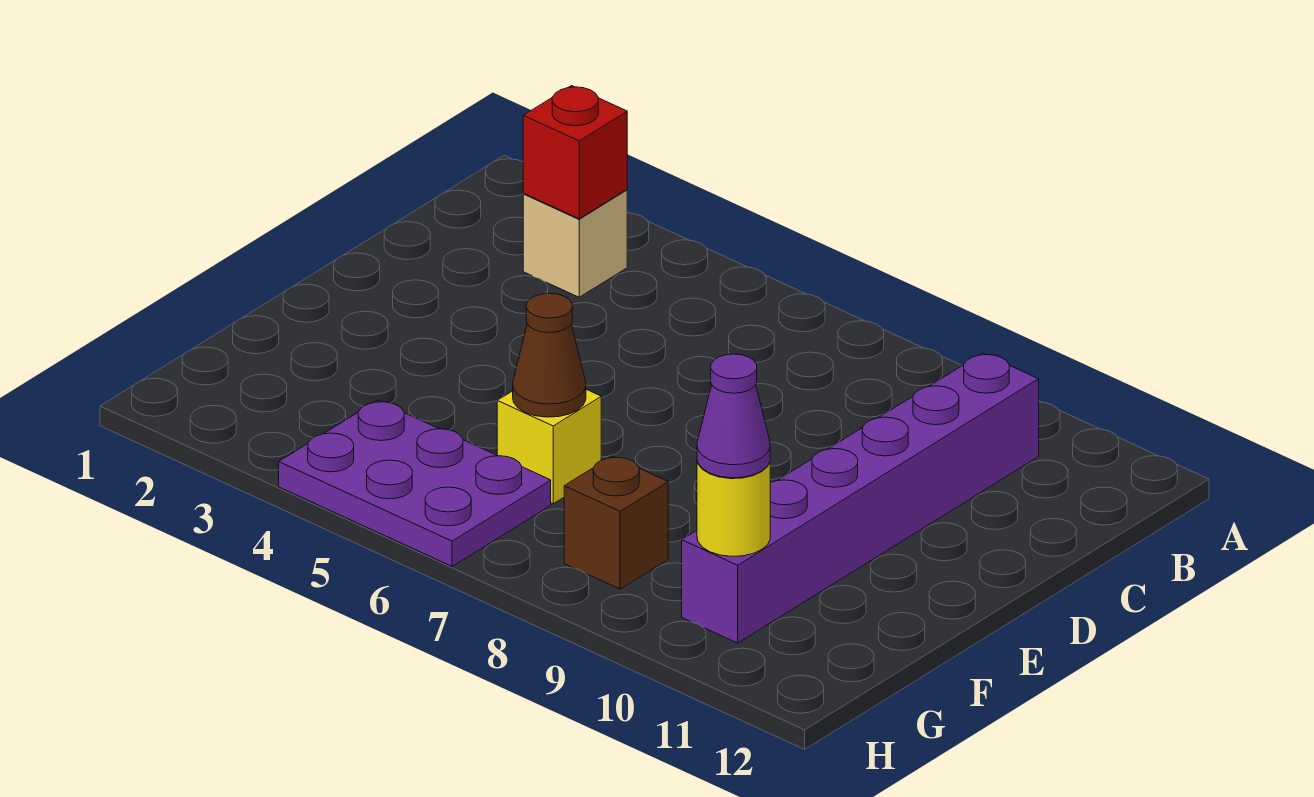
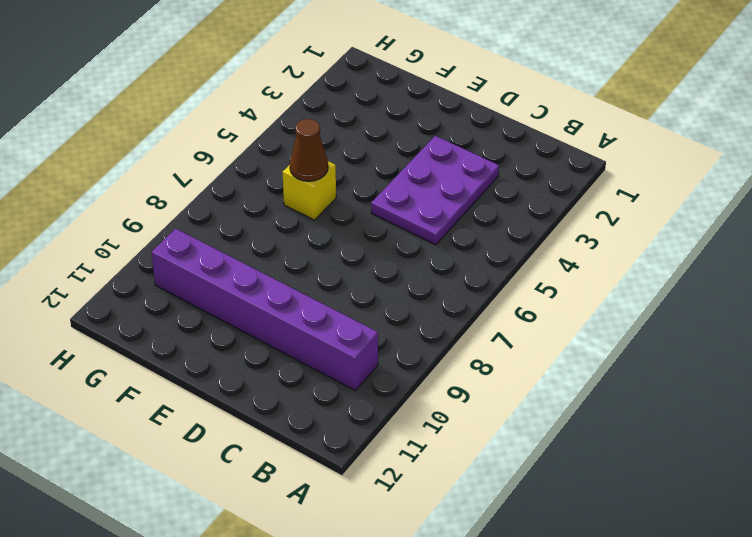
purple plate C3:D5 level 1 -> purple plate G4:H6 level 1
none -> tan brick B3 level 1
none -> brown brick G8 level 1

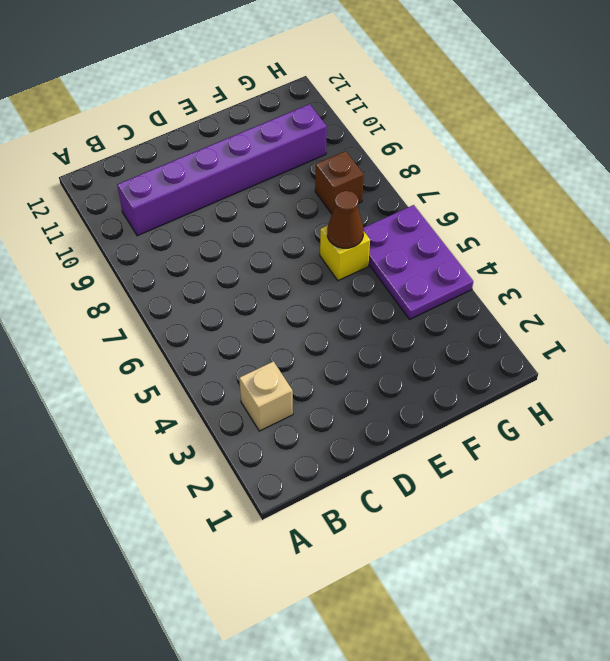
none -> red brick B3 level 2
none -> yellow round brick G10 level 2

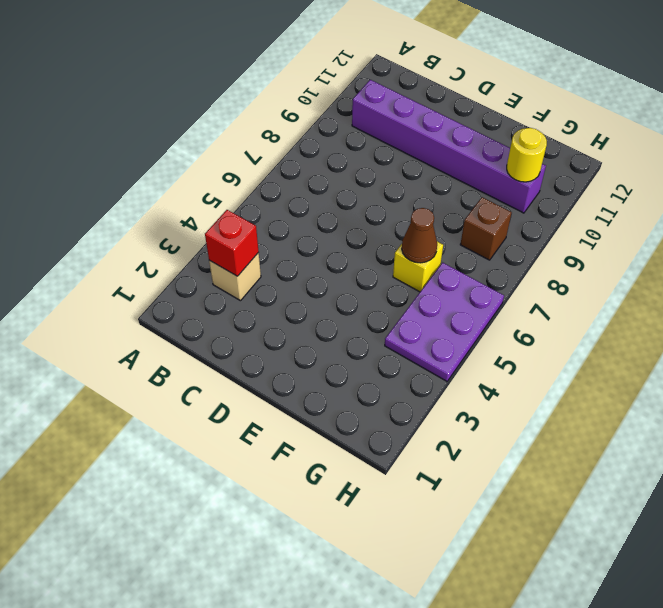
none -> purple cone G10 level 3

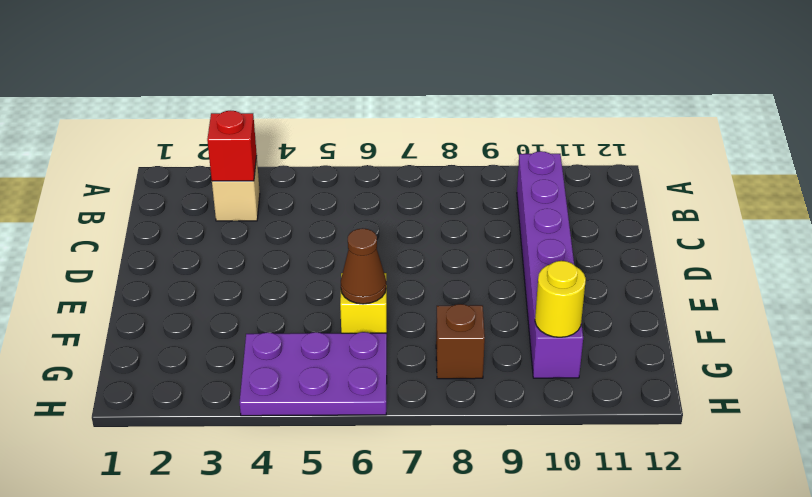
none -> purple cone G10 level 3

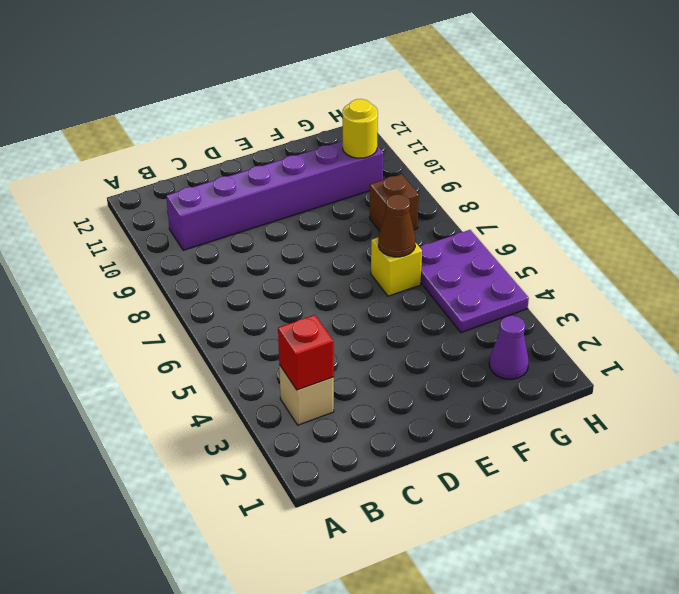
purple cone G2 level 1 -> purple cone G10 level 3

